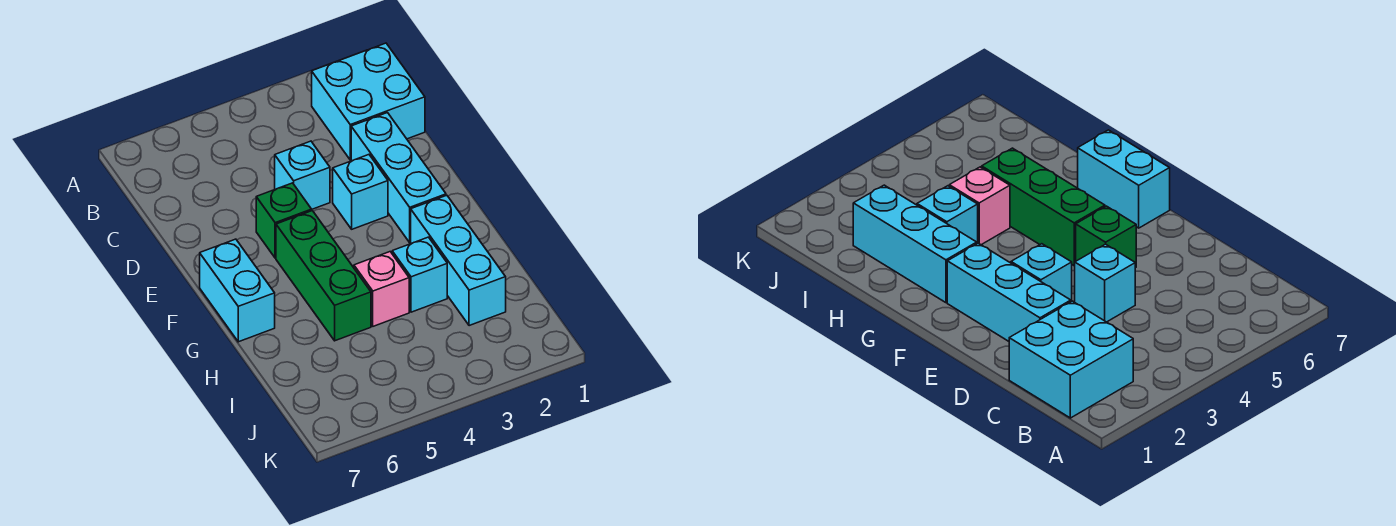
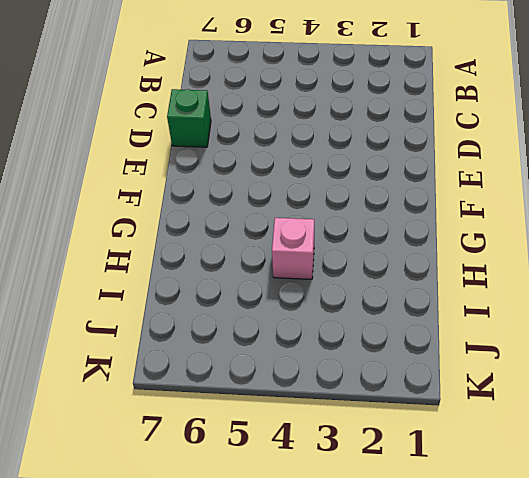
green brick D7 level 1 -> green brick E5 level 1
none -> cyan brick B1:C2 level 1
none -> cyan brick D2:F2 level 1

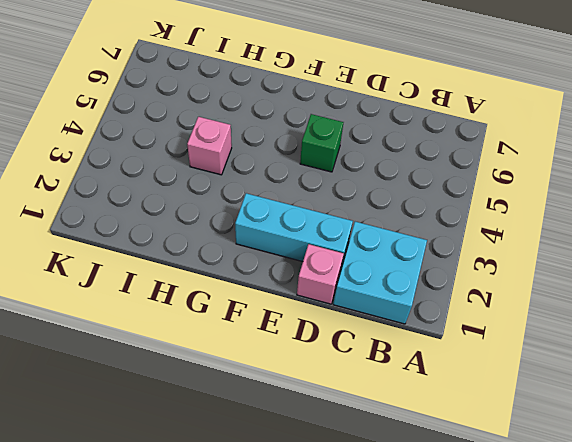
pink brick D1 level 1 -> none
none -> cyan brick D4 level 1
none -> cyan brick E3 level 1

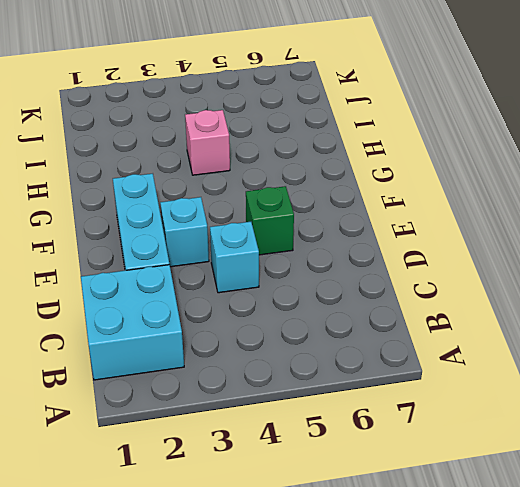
none -> green brick F5:H5 level 1
none -> cyan brick F7:G7 level 1

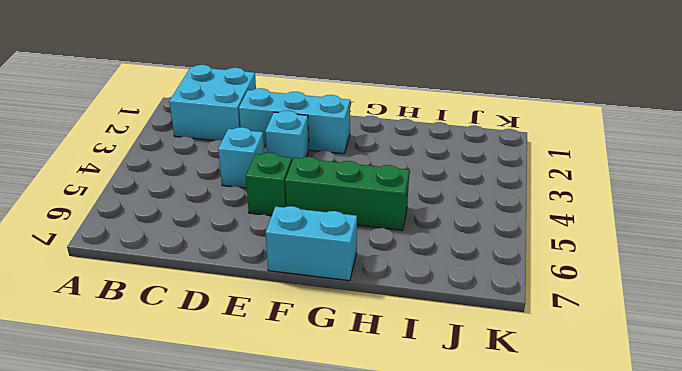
none -> cyan brick G2:I2 level 1
none -> cyan brick H3 level 1

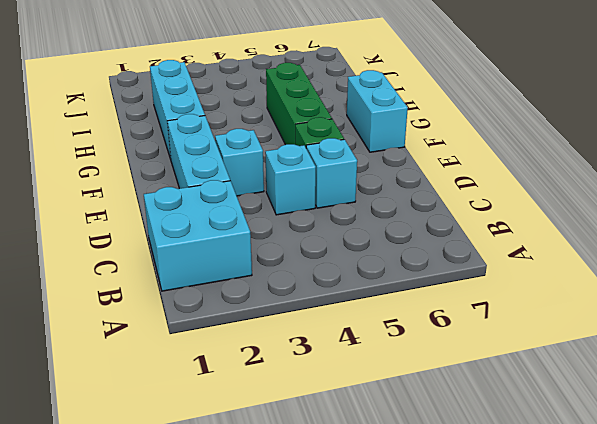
cyan brick D5 level 1 -> cyan brick H3 level 1
none -> pink brick H4 level 1

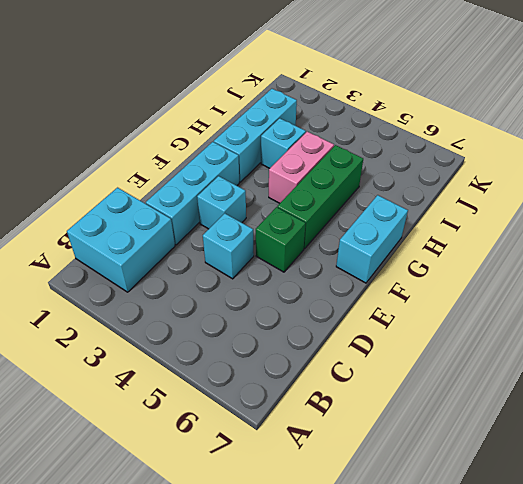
pink brick G4:H4 level 1 -> pink brick H4 level 1

